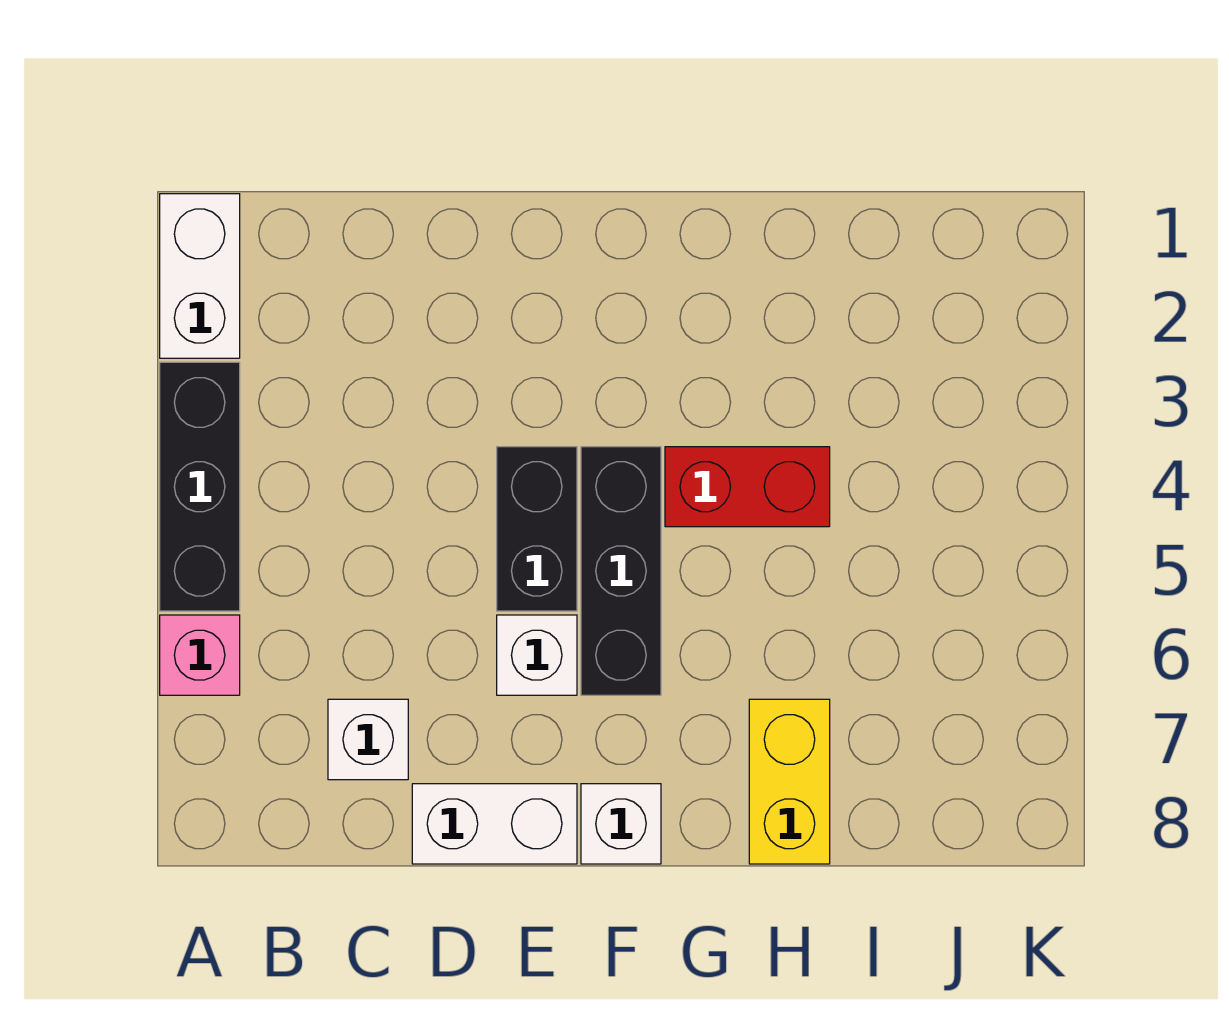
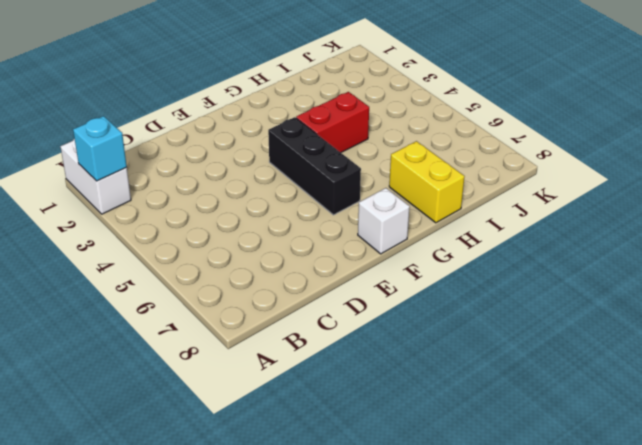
cyan brick A2 level 2 -> none
none -> black brick A3:A5 level 1
none -> pink brick A6 level 1

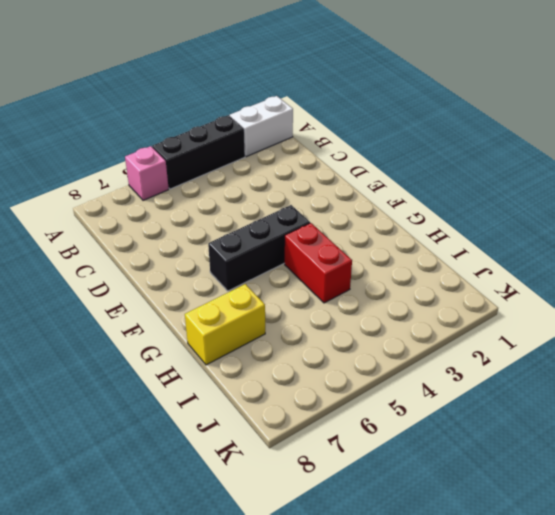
none -> white brick C7 level 1
none -> white brick D8:E8 level 1

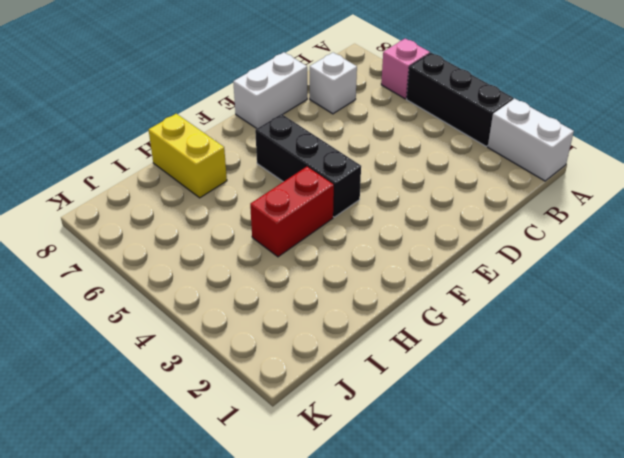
none -> black brick E4:E5 level 1
none -> white brick E6 level 1

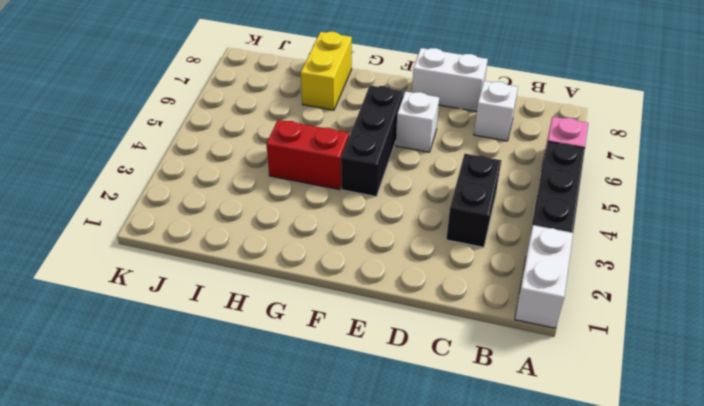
black brick C3:C4 level 1 -> black brick E4:E5 level 1
none -> white brick F8 level 1

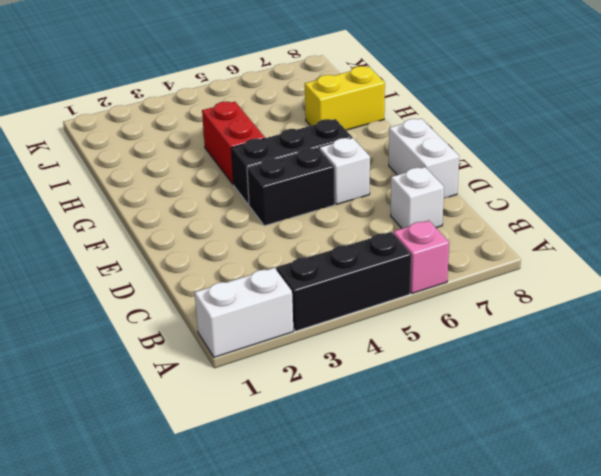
none -> white brick F8 level 1

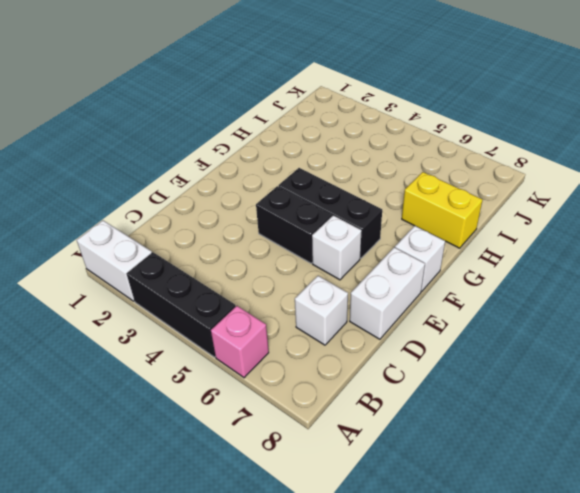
none -> red brick G4:H4 level 1

